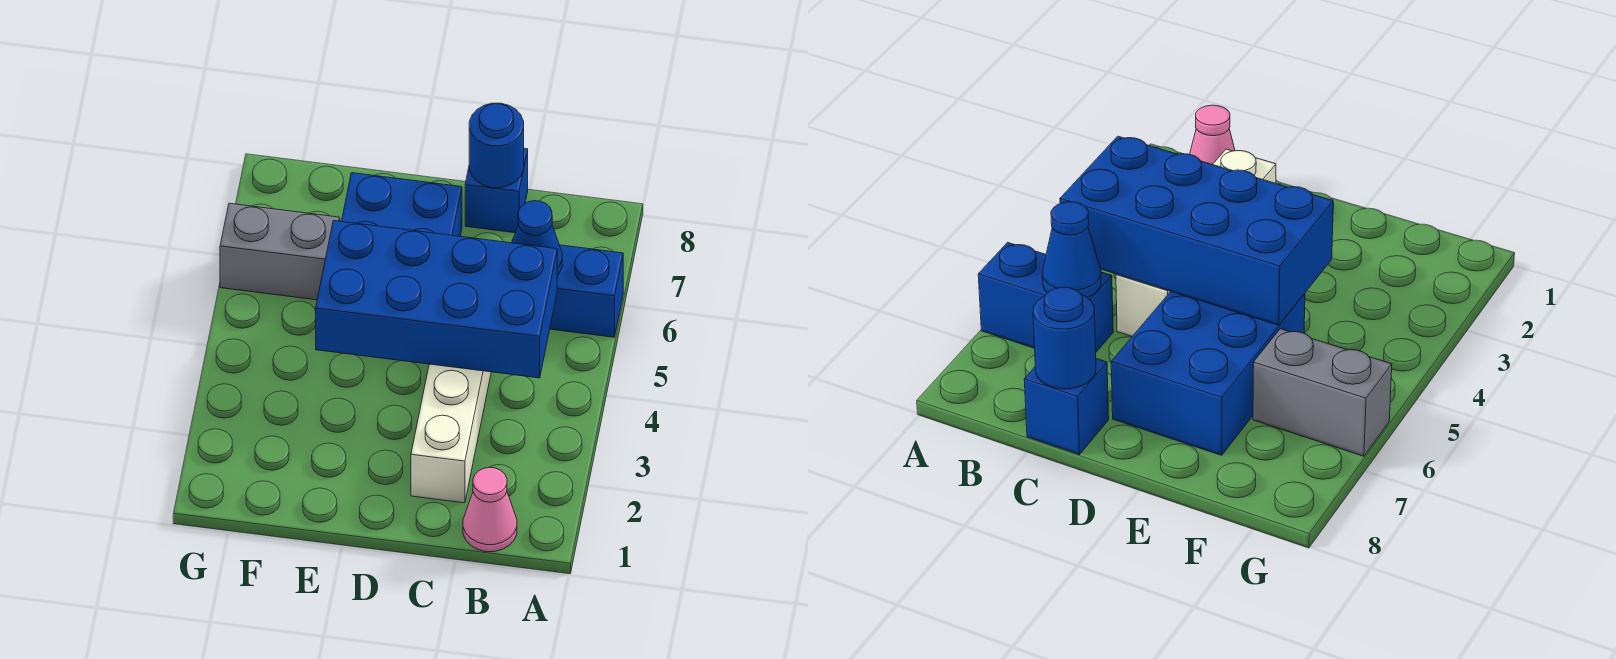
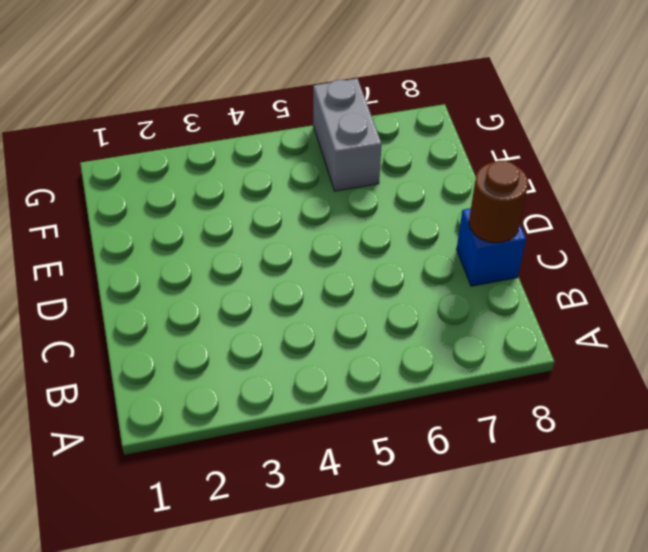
brown round brick C8 level 2 -> blue round brick C8 level 2
none -> blue brick A6:B6 level 1
none -> pink cone B1 level 1

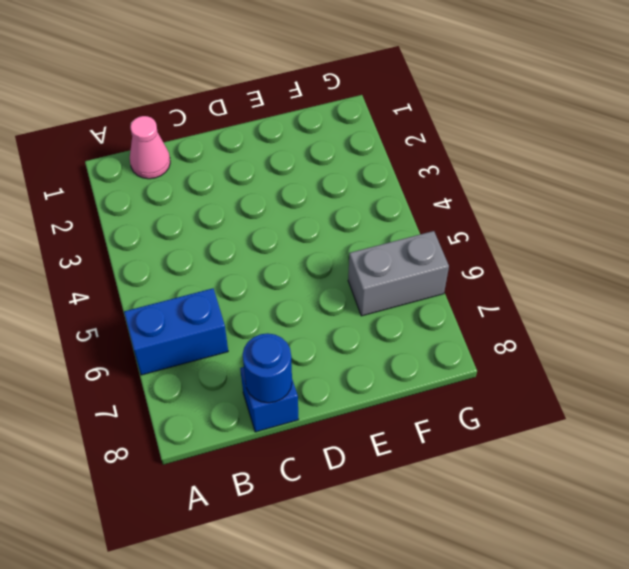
none -> white brick C2:C5 level 1
none -> blue brick D5:E7 level 1

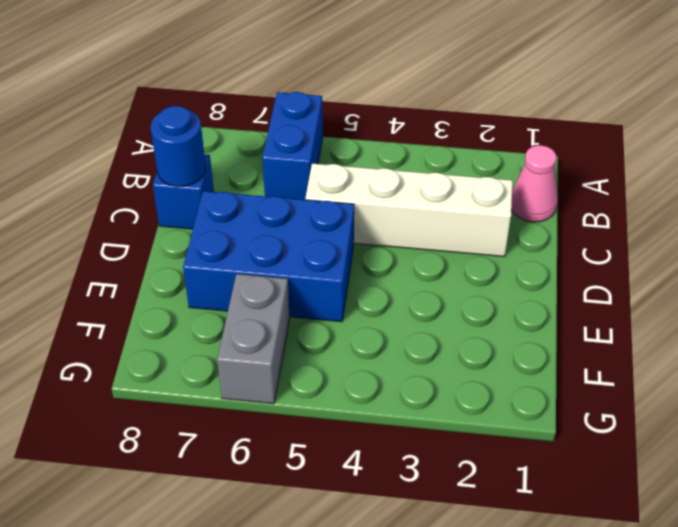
none -> blue brick B4:E5 level 2
none -> blue cone B6 level 2

